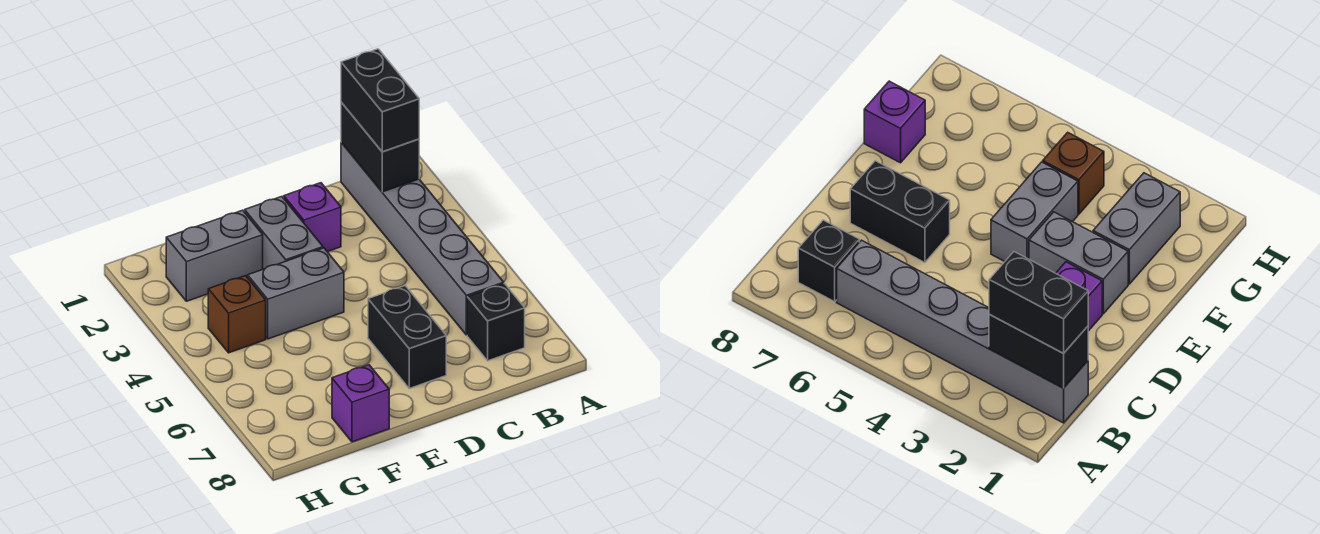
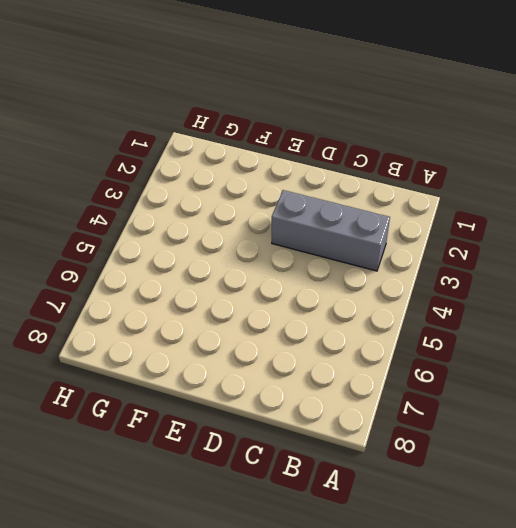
grey brick B3:D3 level 1 -> grey brick B1:B6 level 1
none -> black brick B7 level 1
none -> purple brick D2 level 1

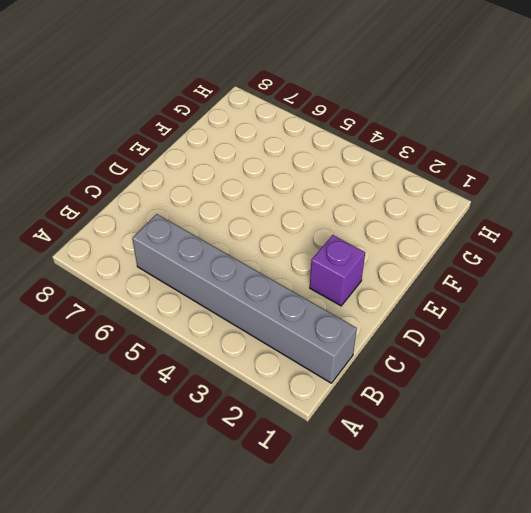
none -> black brick B7 level 1
none -> black brick D6:D7 level 1

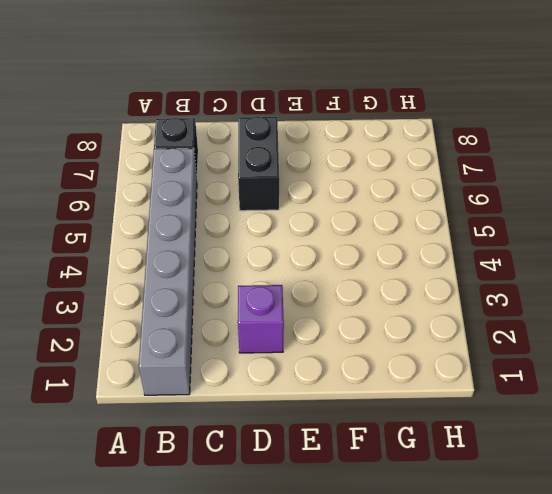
none -> grey brick E2:E3 level 1
none -> grey brick E4:F4 level 1

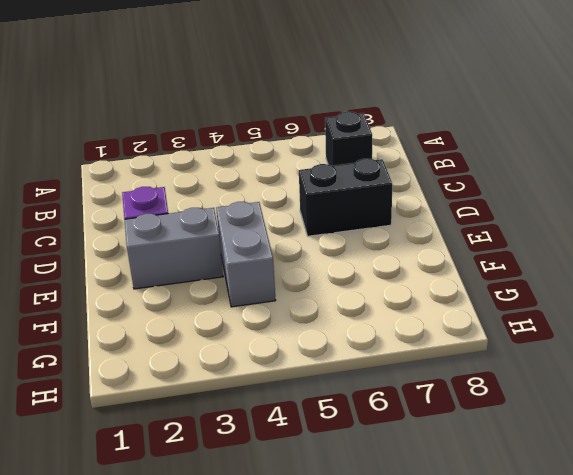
none -> grey brick B1:B6 level 1
none -> grey brick F2:G2 level 1

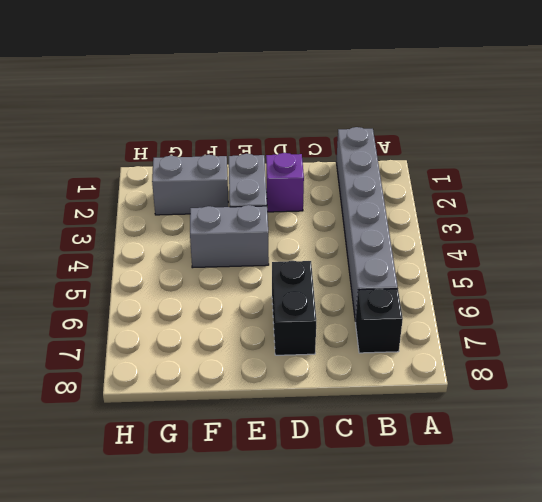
none -> purple brick F8 level 1
none -> brown brick G4 level 1

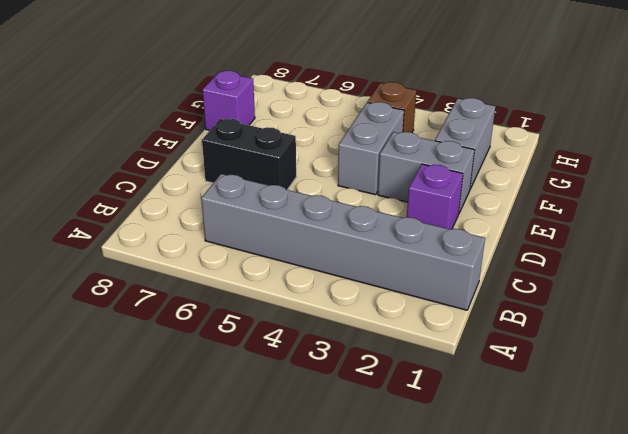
none -> black brick B7 level 1
none -> black brick B1:B2 level 2

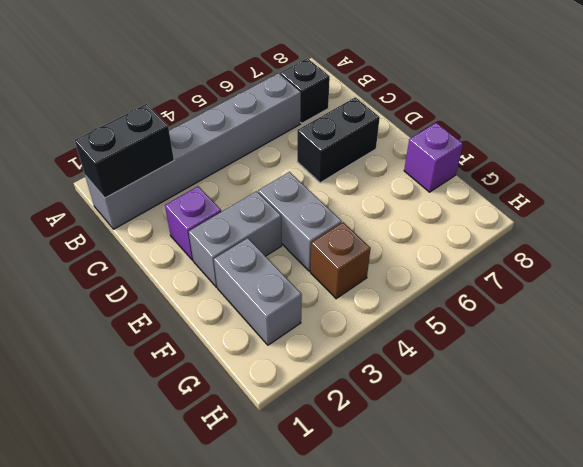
none -> black brick B1:B2 level 3

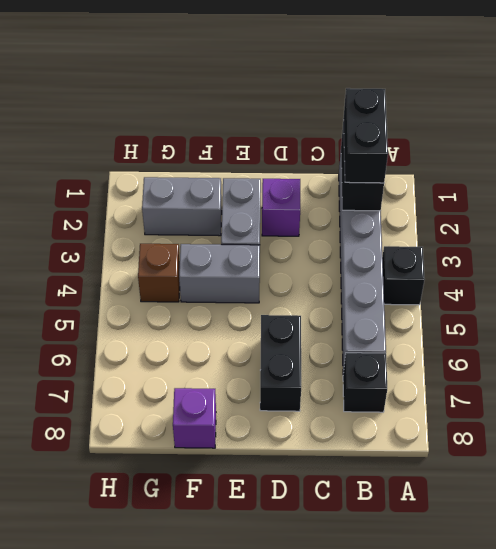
black brick A4 level 1 -> none

